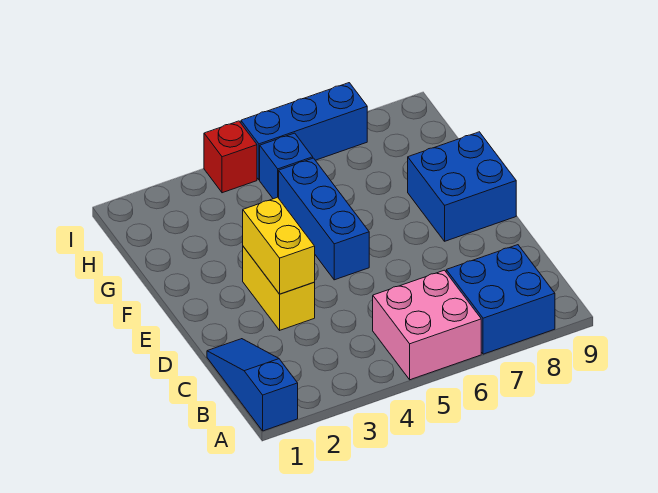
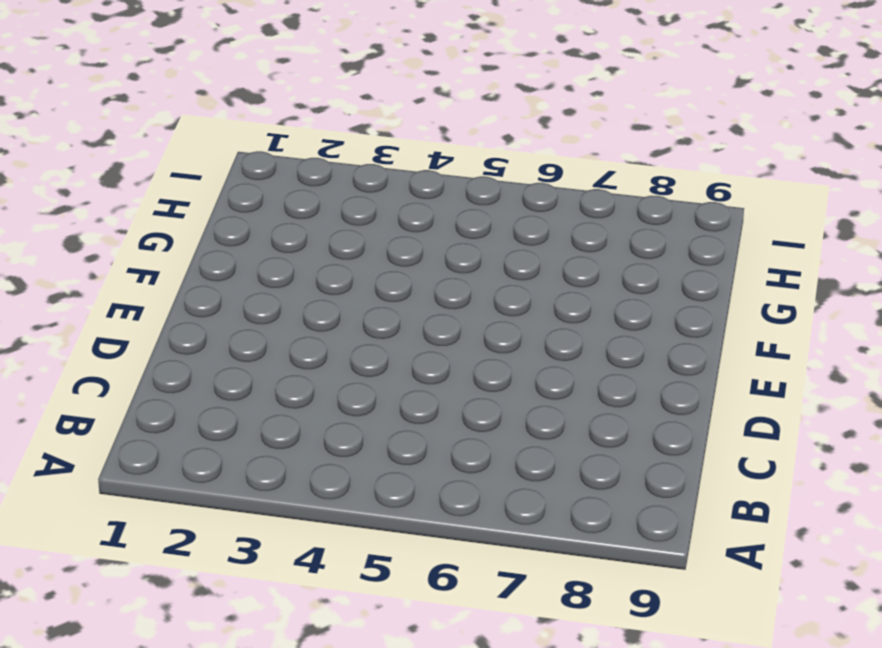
none -> blue slope A1:C1 level 1 top A
none -> pink brick A5:B6 level 1

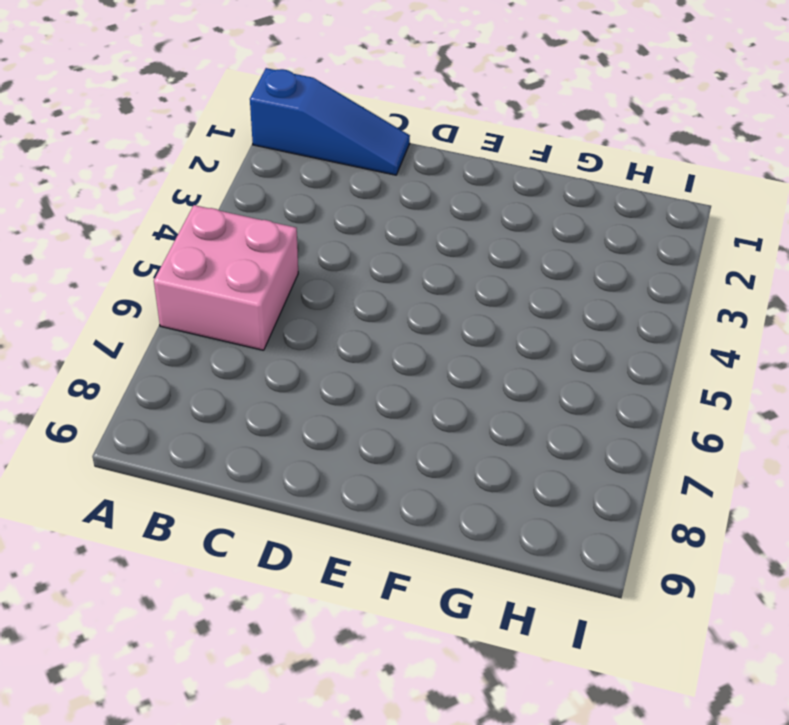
none -> blue brick A7:B8 level 1
none -> yellow brick D3:E3 level 1

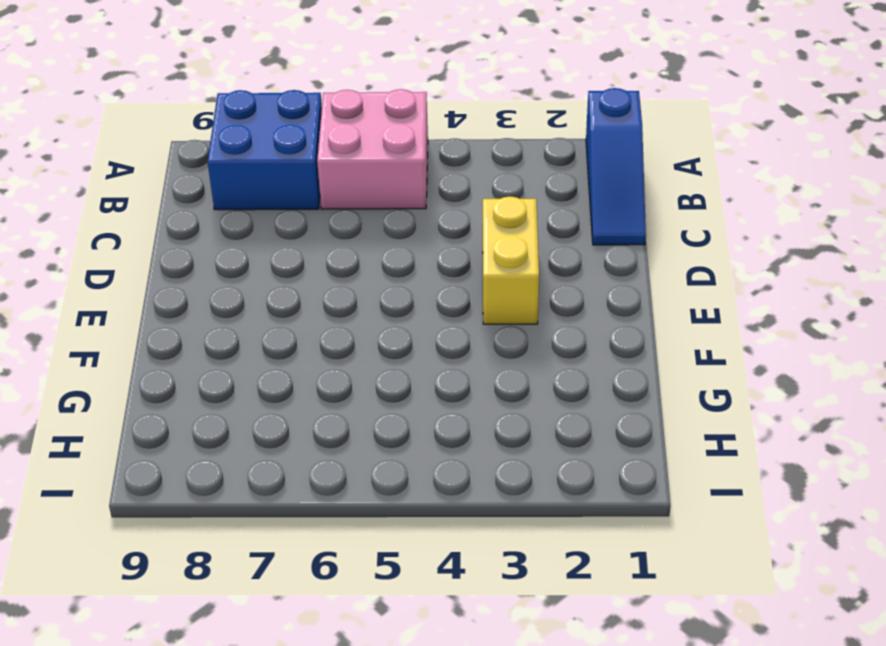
none -> blue brick E5:G5 level 1
none -> blue brick E8:F9 level 1

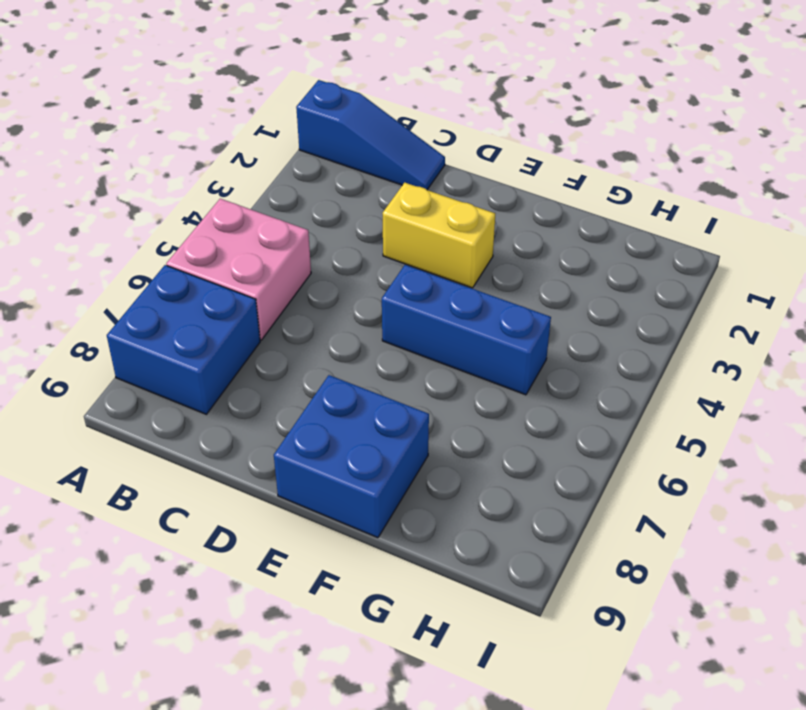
none -> blue brick H5 level 1
none -> red brick I4 level 1

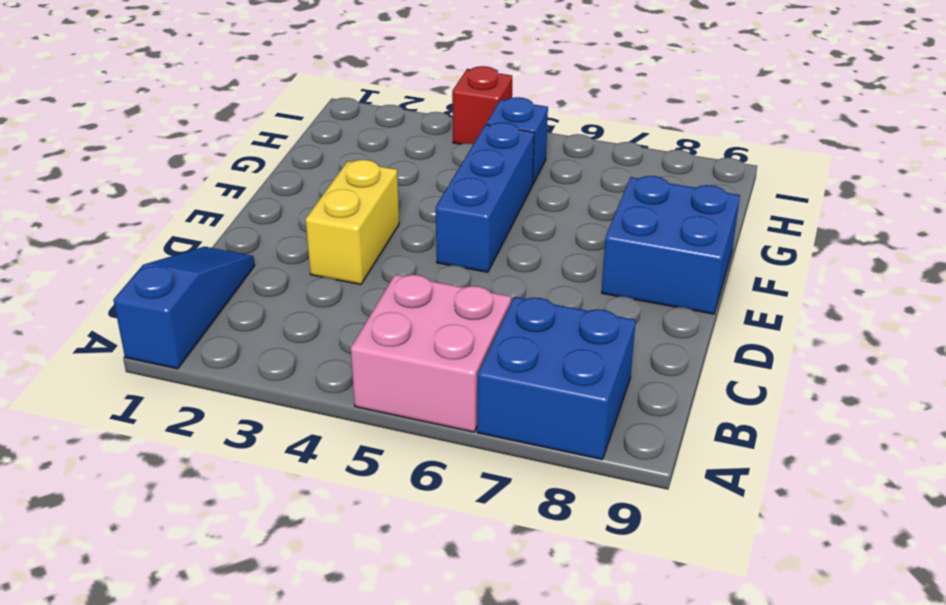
none -> blue brick I5:I7 level 1
none -> yellow brick D3:E3 level 2

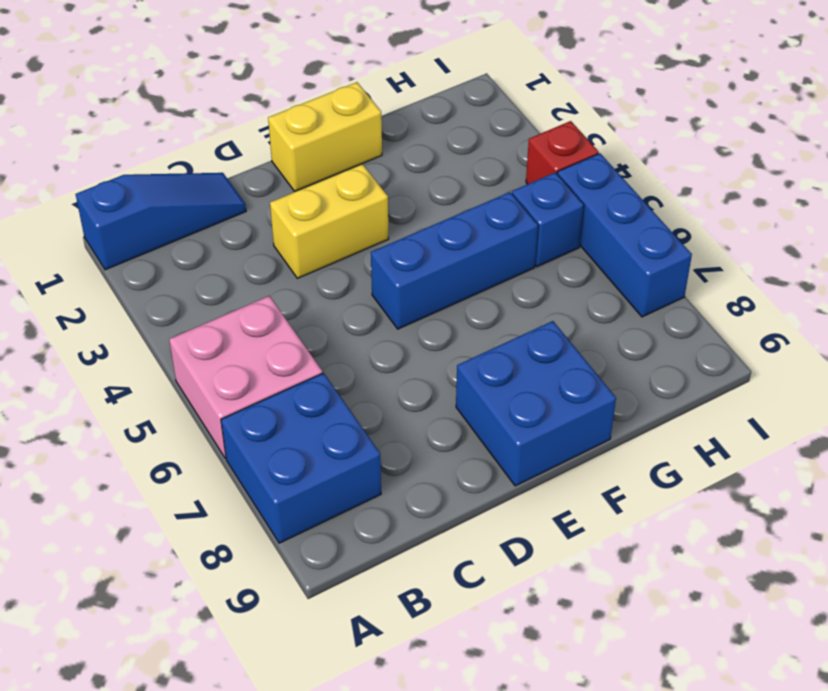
yellow brick E1:F1 level 1 -> yellow brick D3:E3 level 2

